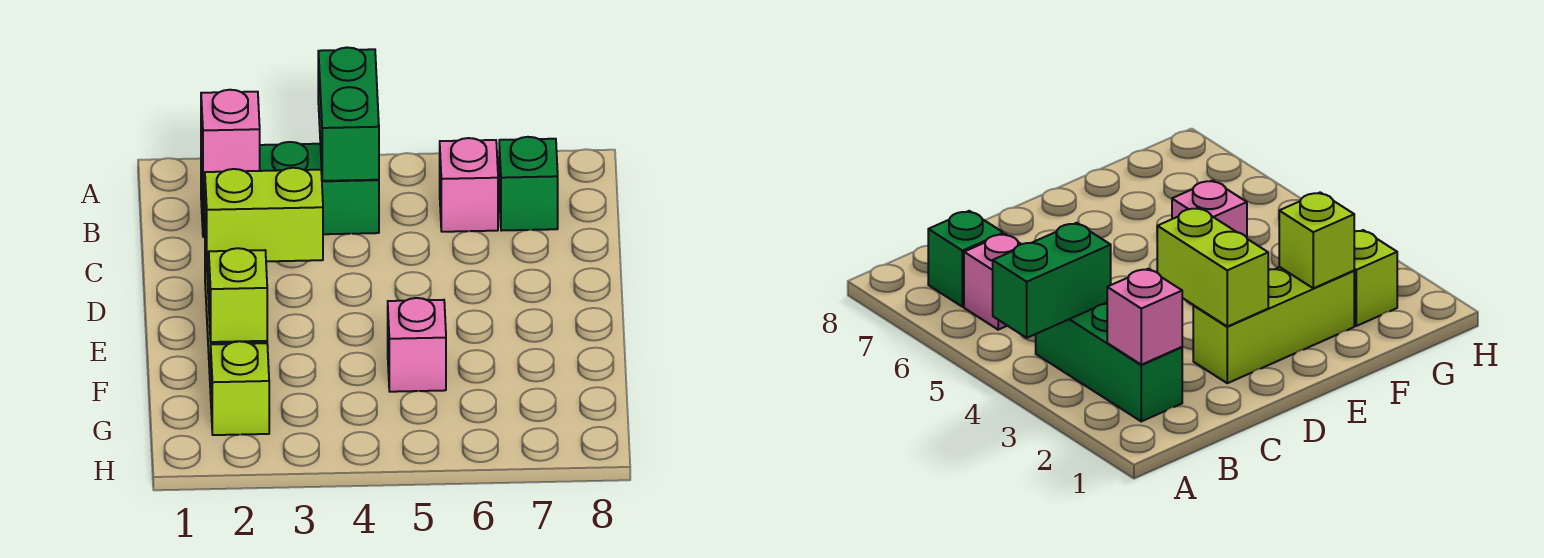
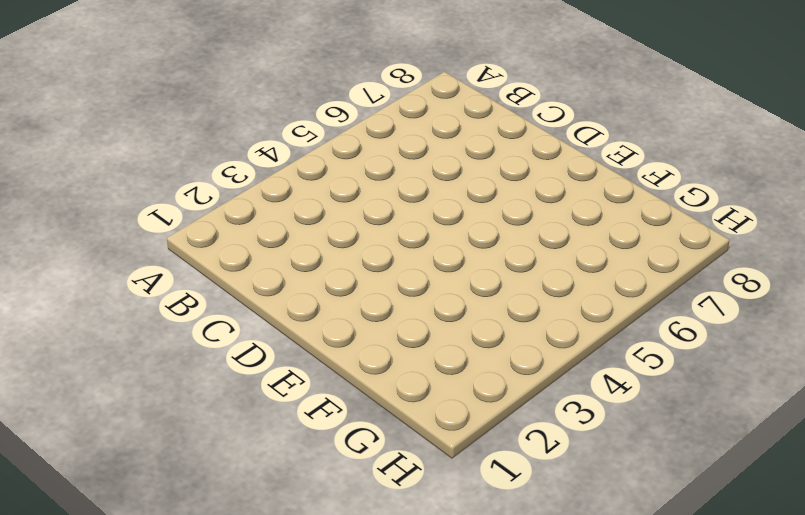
none -> green brick B2:B4 level 1
none -> pink brick B6 level 1

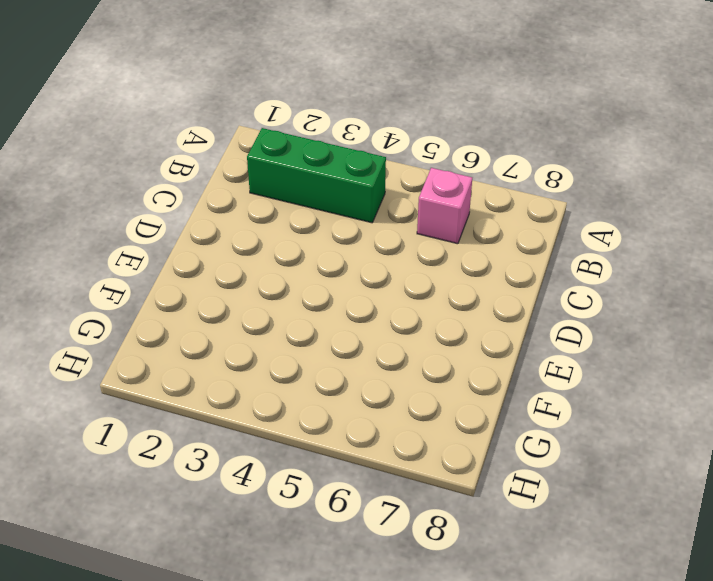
none -> green brick B7 level 1
none -> lime brick D2:F2 level 1

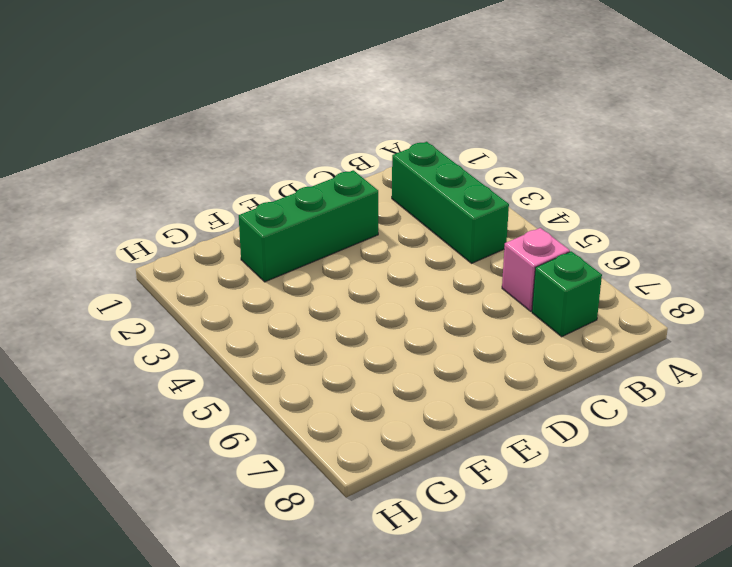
green brick D2:F2 level 1 -> lime brick D2:F2 level 1
none -> pink brick F5 level 1
none -> lime brick G2 level 1

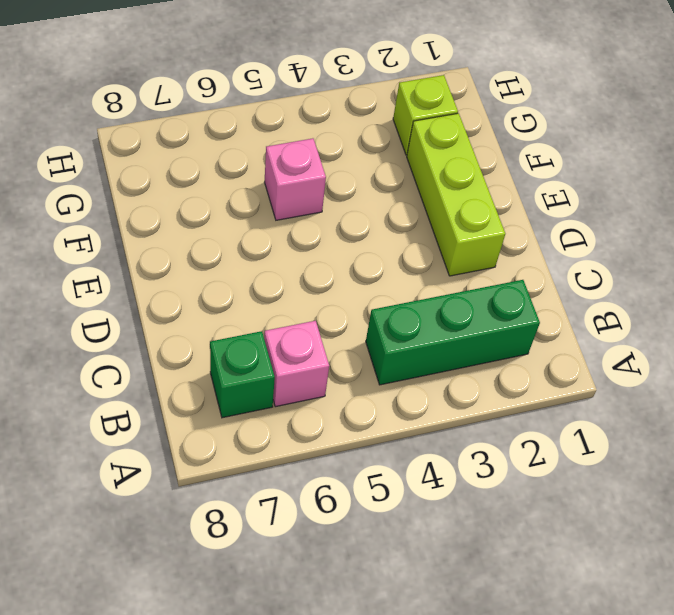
none -> green brick A4:B4 level 2
none -> pink brick B2 level 2

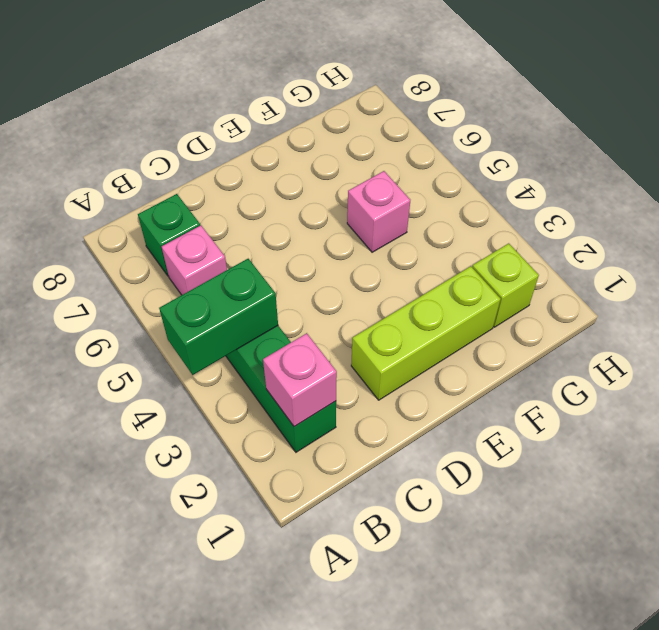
none -> lime brick D2:D3 level 2
none -> lime brick F2 level 2

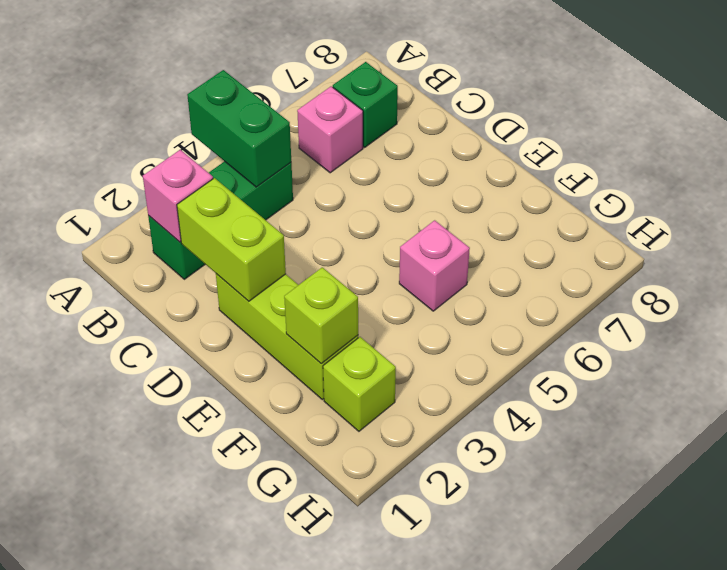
lime brick C2:D2 level 2 -> lime brick D2:D3 level 2

